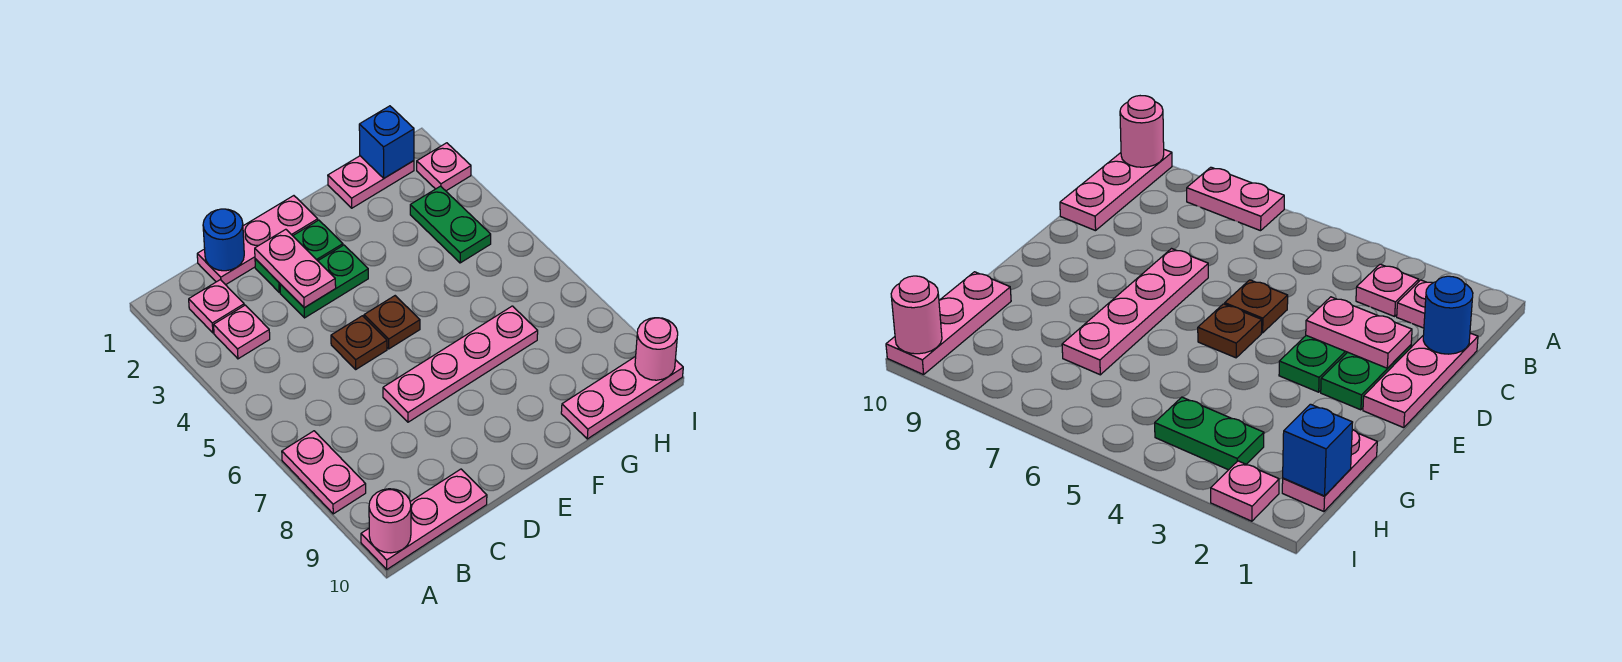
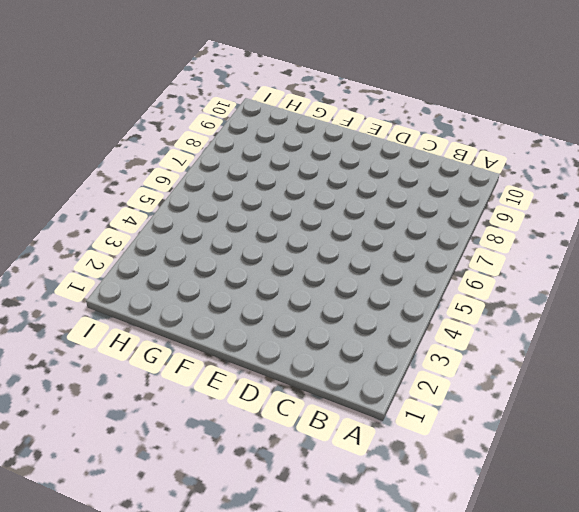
none -> pink plate A7:A8 level 1
none -> pink plate A10:C10 level 1
none -> pink plate B2 level 1

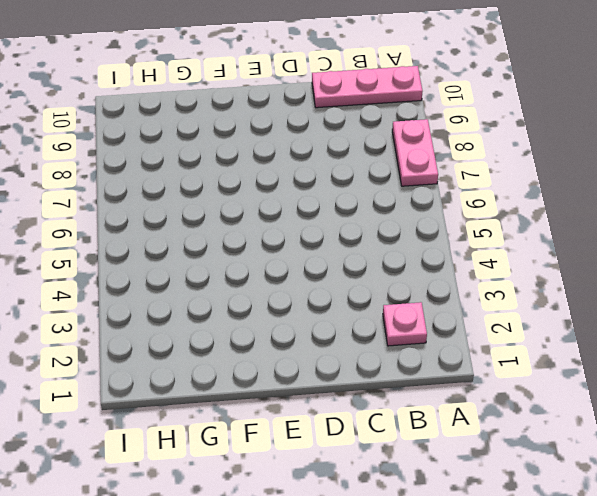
none -> pink plate B3 level 1
none -> pink plate C1:E1 level 1
none -> green plate D2:E2 level 1

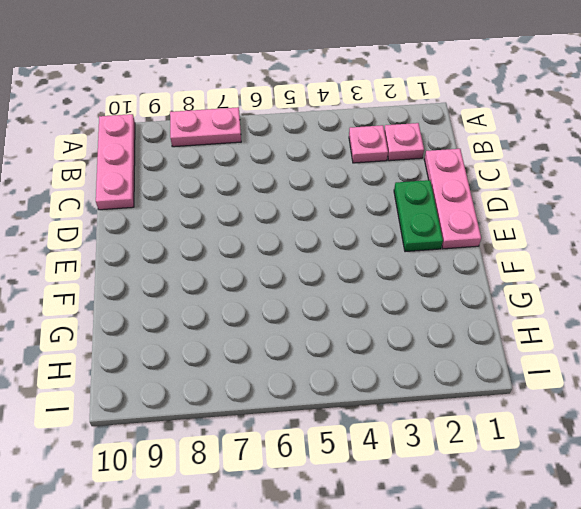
none -> green plate D3:E3 level 1
none -> brown plate D5 level 1
none -> pink plate D7:G7 level 1

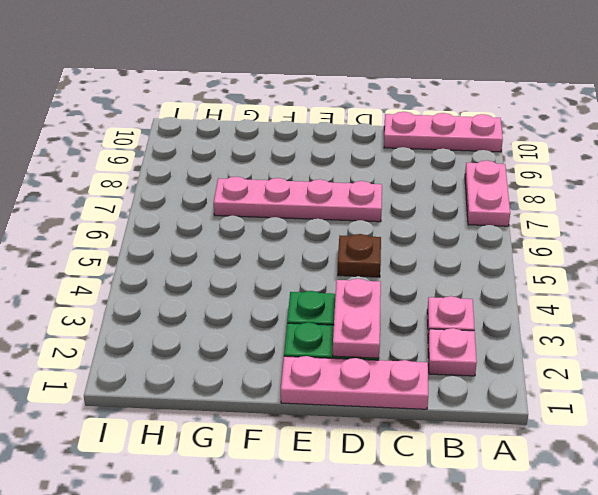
none -> brown plate E5 level 1
none -> pink plate G1:H1 level 1
none -> pink plate G10:I10 level 1

